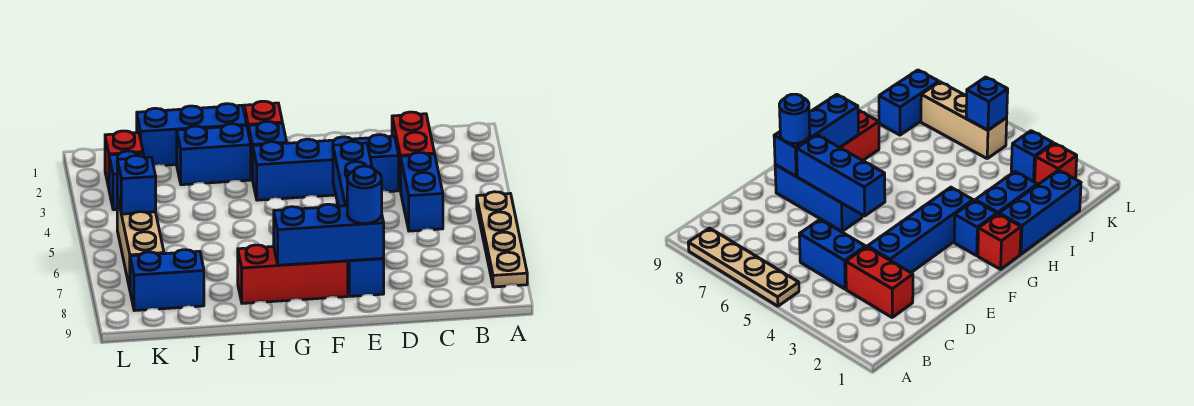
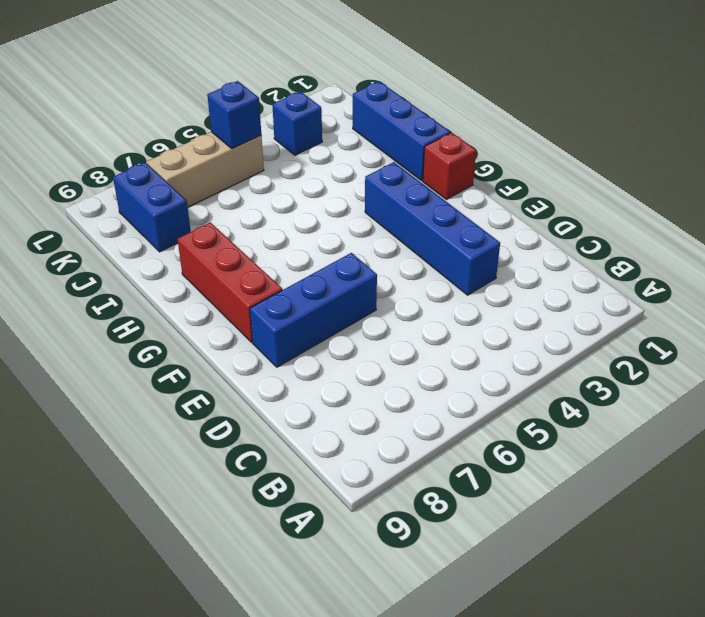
none -> tan plate A5:A8 level 1
none -> red brick C2:C3 level 1
none -> blue brick C4:C5 level 1

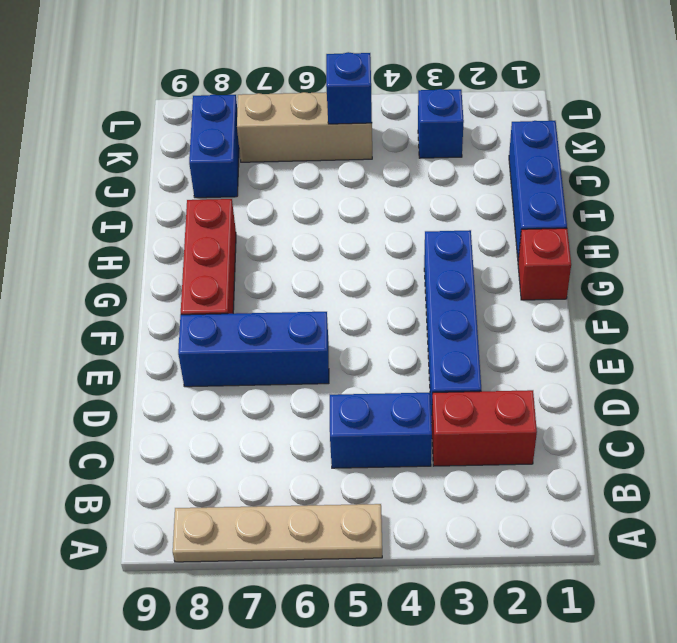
none -> blue brick G2 level 1
none -> blue brick H2:I2 level 1
none -> red brick K2 level 1

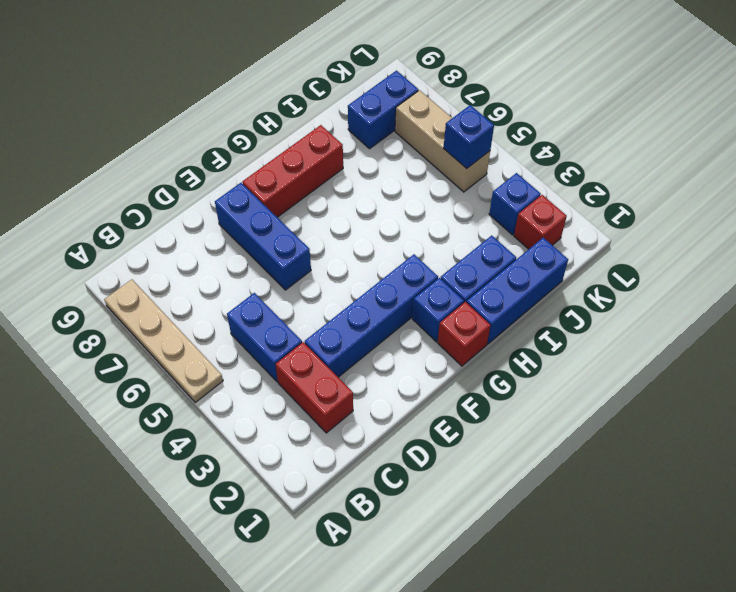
none -> blue brick E5:E7 level 2
none -> blue brick E8:G8 level 2
none -> blue round brick E8 level 3

